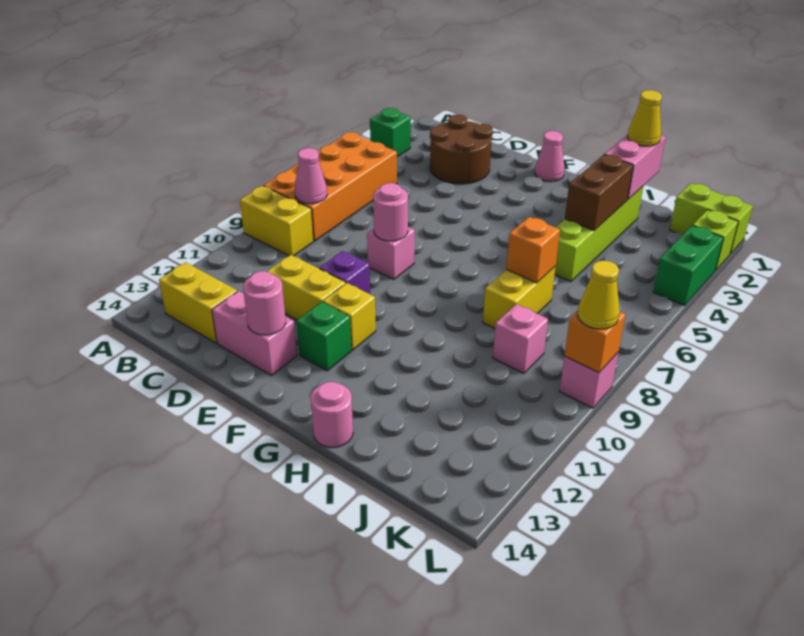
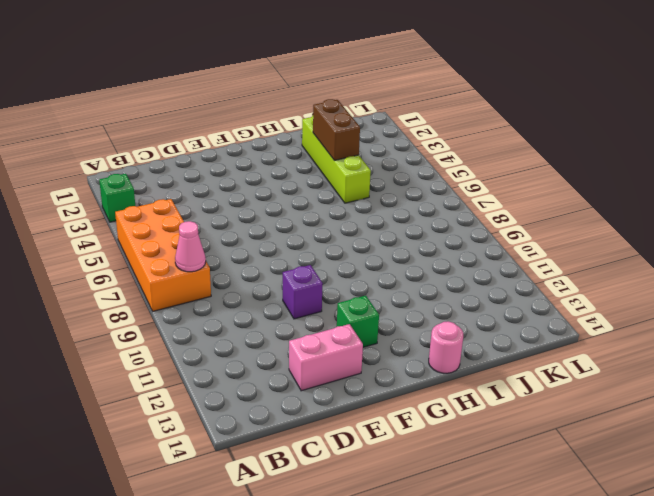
none -> yellow brick A9:B9 level 1
none -> yellow brick B13:C13 level 1
none -> brown round brick C2:D3 level 1

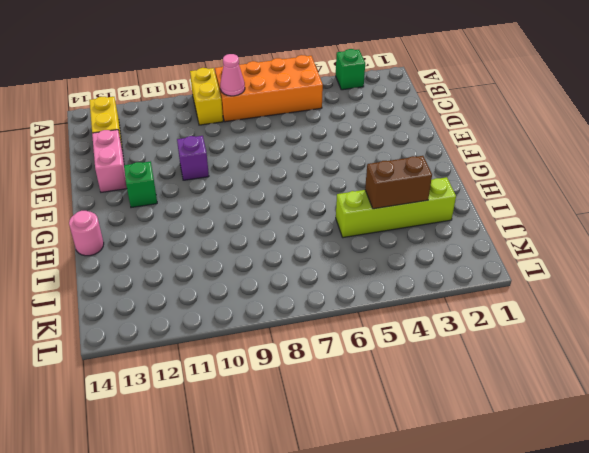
none -> brown round brick C2:D3 level 1
none -> yellow brick D11:E11 level 1
none -> pink brick E8 level 1

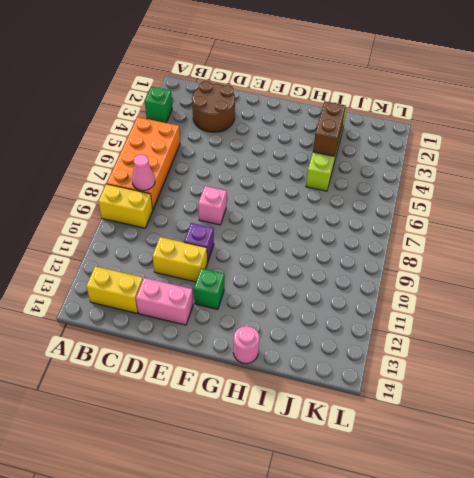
none -> pink cone F1 level 1
none -> yellow brick F11 level 1
none -> yellow brick I7:I8 level 1

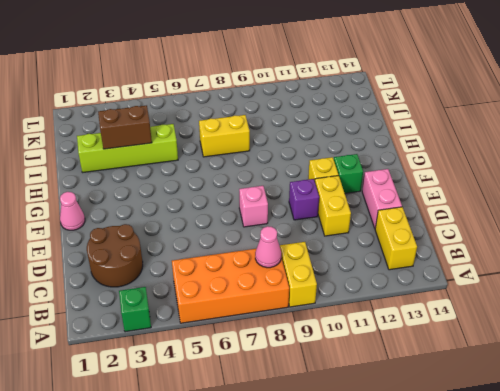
none -> pink round brick H14 level 1
none -> pink brick J9 level 1
none -> lime brick K1:L1 level 1

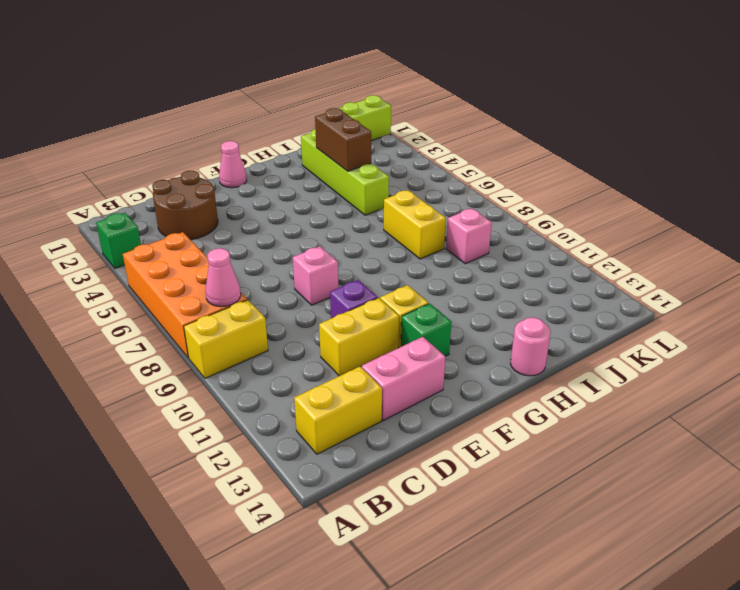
none -> lime brick L2 level 1
none -> green brick L3:L4 level 1
none -> pink brick L9 level 1

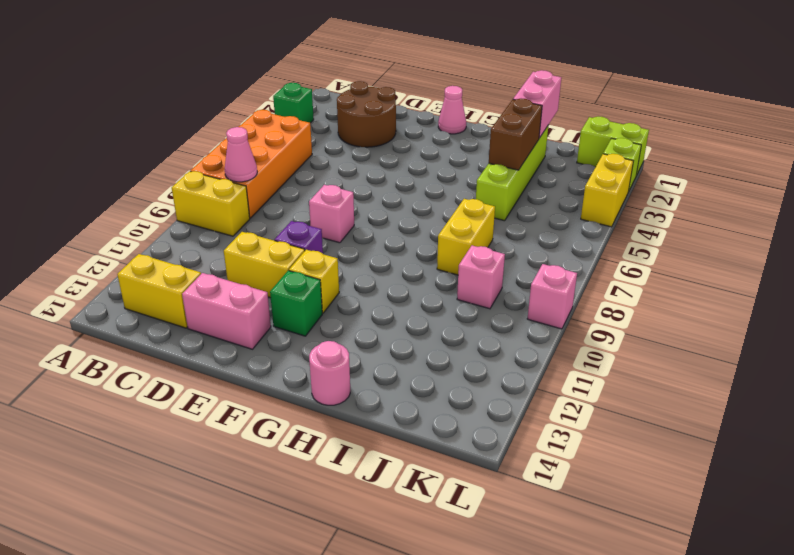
yellow brick L3:L4 level 1 -> green brick L3:L4 level 1
none -> pink round brick E8 level 2
none -> pink round brick E13 level 2
none -> orange brick I7 level 2

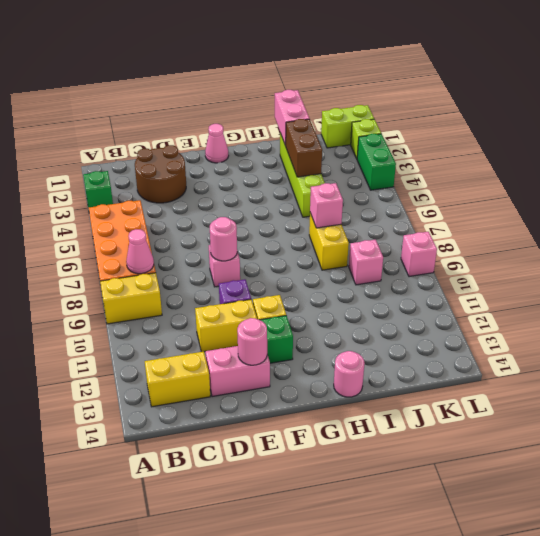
pink brick I7 level 2 -> orange brick I7 level 2
none -> orange brick L9 level 2
none -> yellow cone I1 level 3
none -> yellow cone L9 level 3

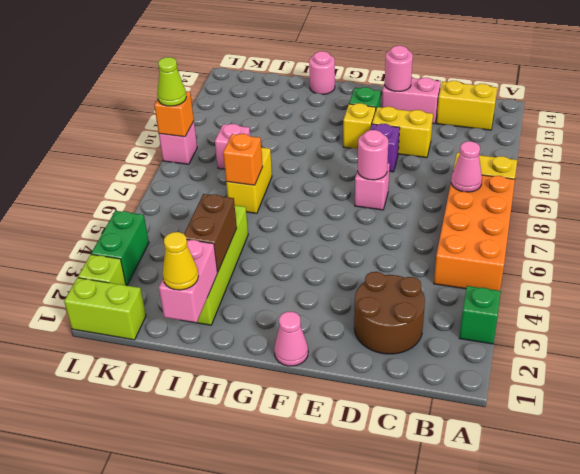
lime cone L9 level 3 -> yellow cone L9 level 3

